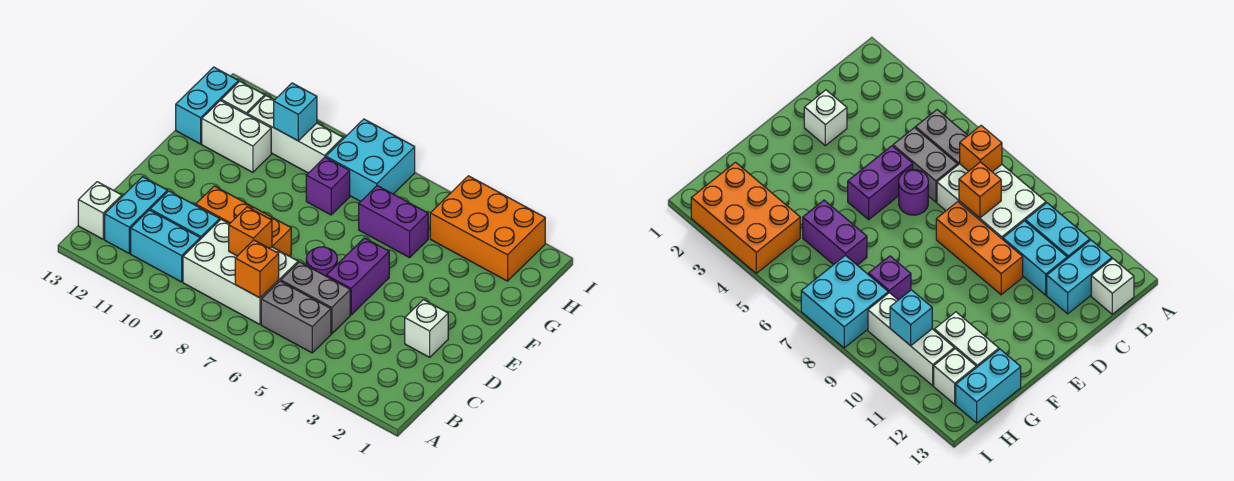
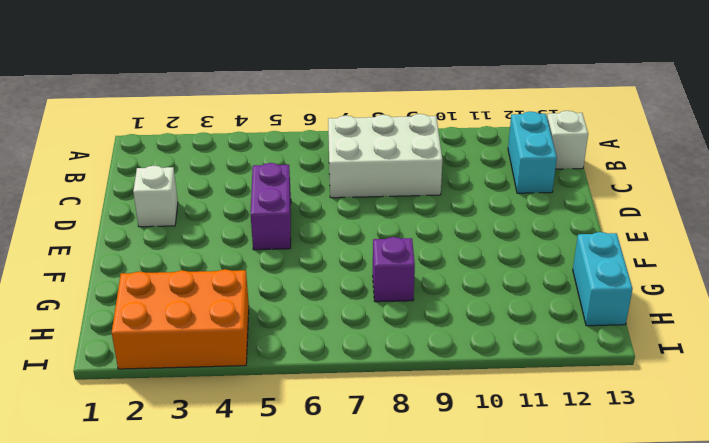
none -> grey brick B5:B6 level 1
none -> cyan brick B10:B11 level 1
none -> grey brick C5:C6 level 1

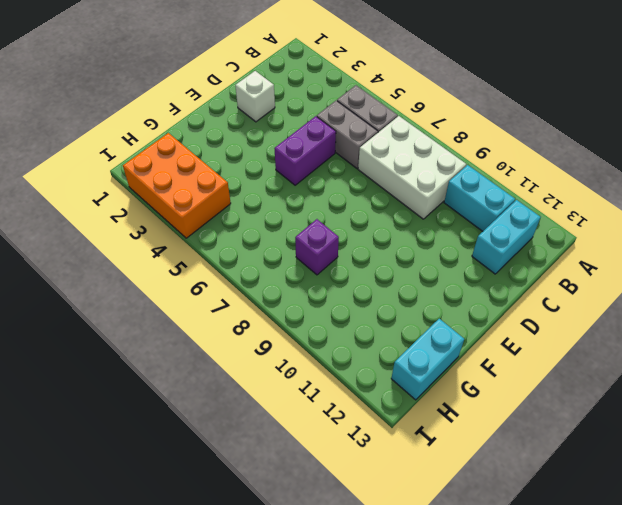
none -> white brick B13 level 1
none -> cyan brick C10:C11 level 1
none -> purple round brick D6 level 1

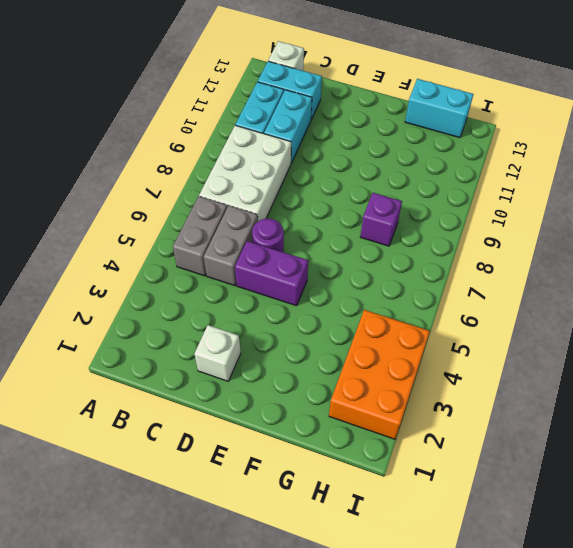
none -> orange brick D8:D10 level 1
none -> purple brick G5:G6 level 1
none -> white brick G11:G12 level 1

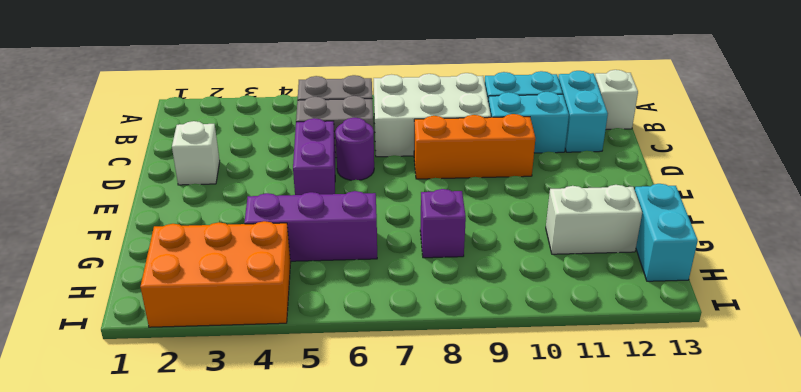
purple brick G4:G6 level 1 -> purple brick G5:G6 level 1
none -> cyan brick H7:I8 level 1
none -> white brick H9:H11 level 1
none -> white brick H12 level 1

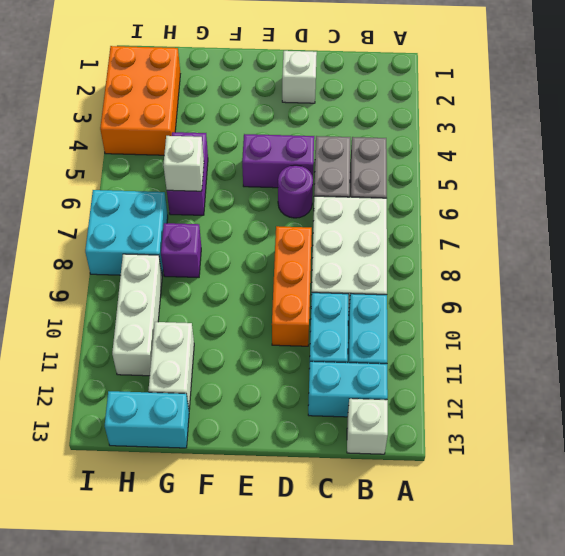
white brick G6 level 2 -> white brick H12 level 1
none -> orange brick B7 level 2
none -> orange brick C8 level 2
none -> cyan brick H10 level 2

